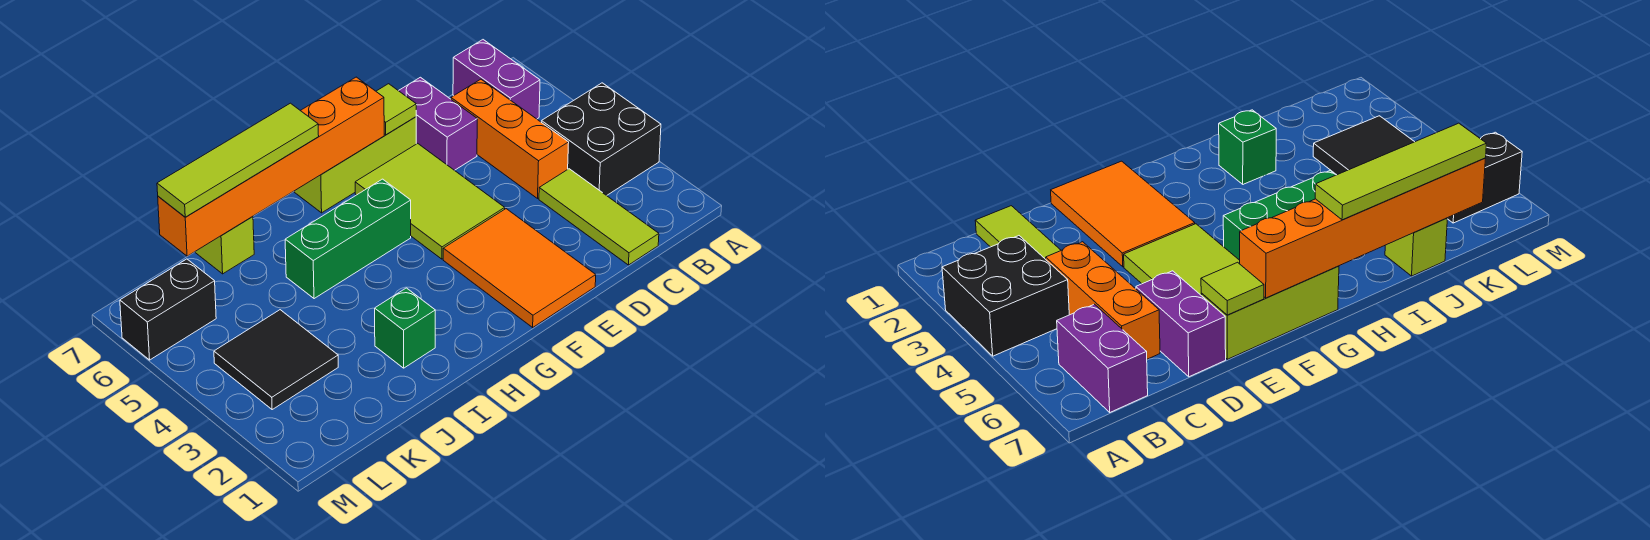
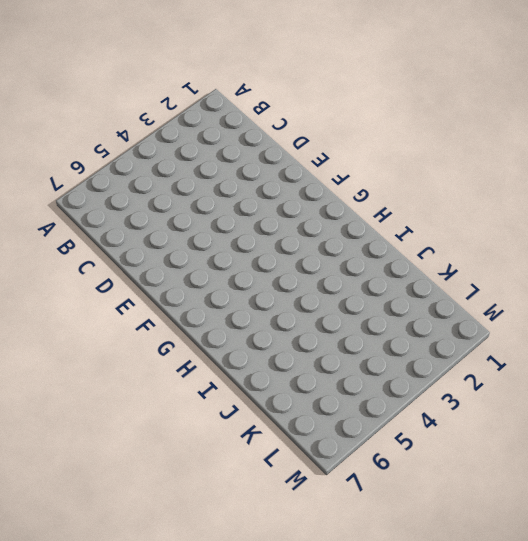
none -> black brick A3:B4 level 1
none -> purple brick B6:B7 level 1
none -> lime tile C1:C3 level 1

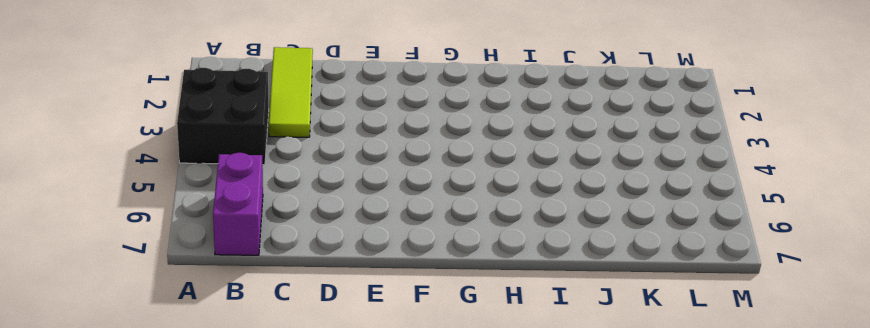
none -> orange brick C4:C6 level 1
none -> purple brick D6:D7 level 1
none -> orange tile E1:F3 level 1

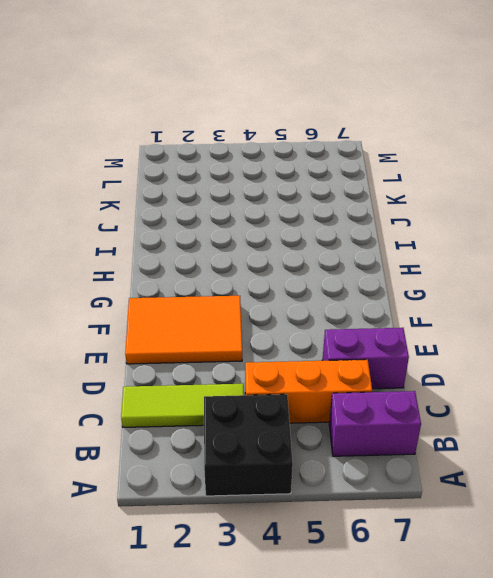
none -> lime tile E4:F6 level 1
none -> lime brick E7:G7 level 1
none -> green brick G5:I5 level 1

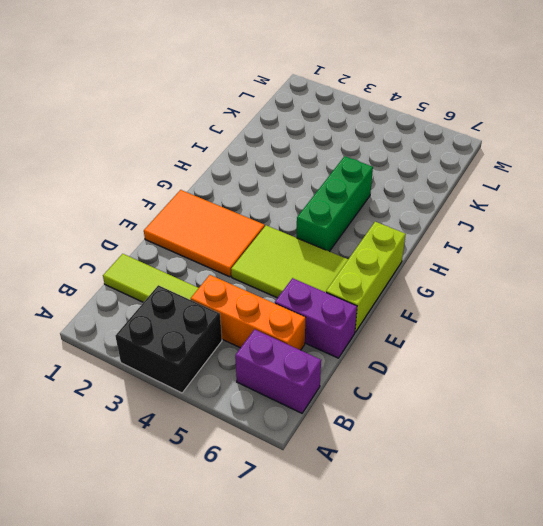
none -> green brick I2 level 1
none -> lime brick J7 level 1
none -> black tile K3:L4 level 1

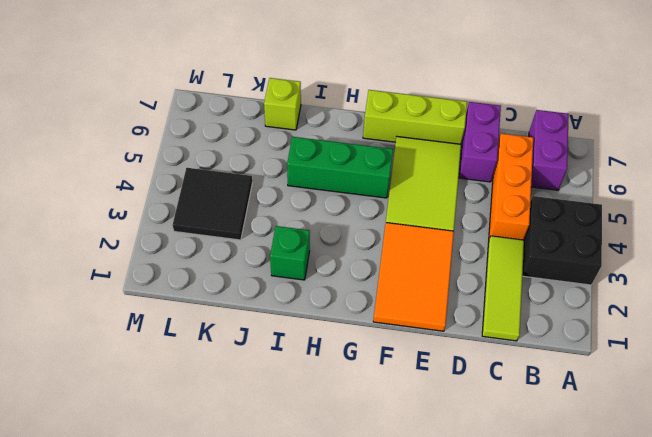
none -> black brick L6:M6 level 1
none -> lime tile E7 level 2
none -> orange brick F7:K7 level 2

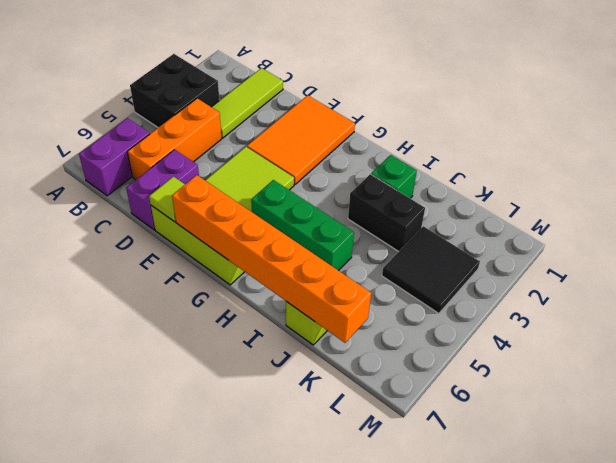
black brick I3:J3 level 1 -> black brick L6:M6 level 1
none -> lime tile H7:K7 level 3

